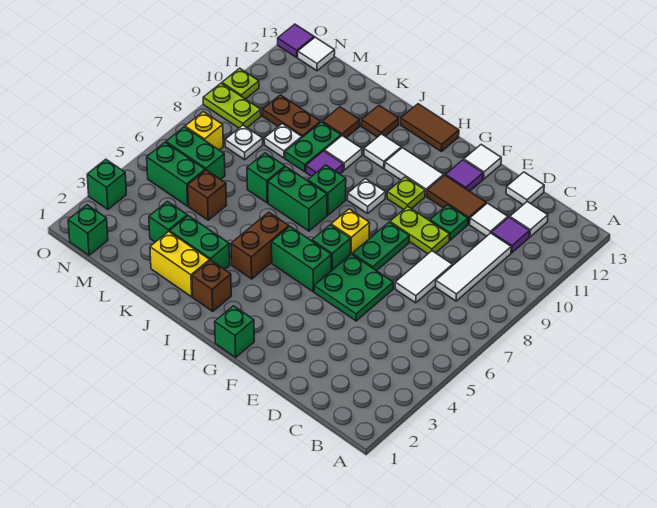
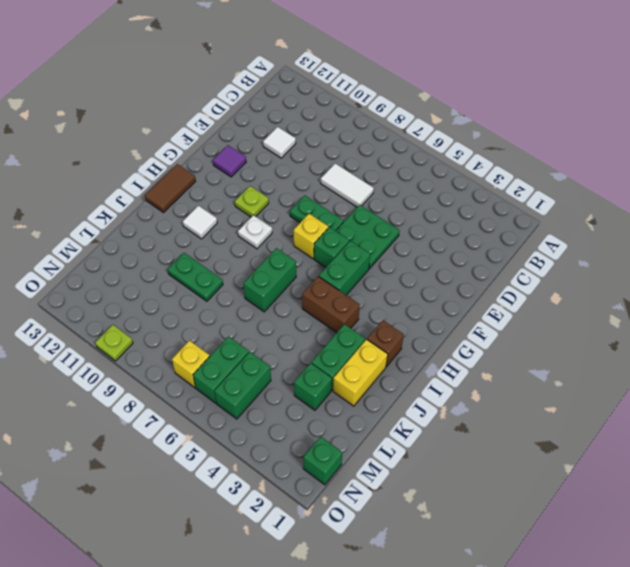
none -> white tile C8:C10 level 1
none -> purple tile C11 level 1
none -> white tile C12 level 1
none -> white tile D13 level 1

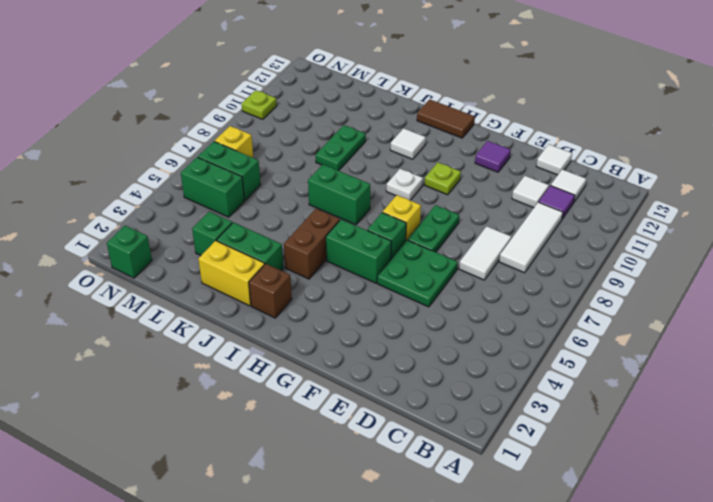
none -> lime plate E9:F9 level 1
none -> green plate E10 level 1
none -> brown tile E11:F11 level 1
none -> white tile F13 level 1

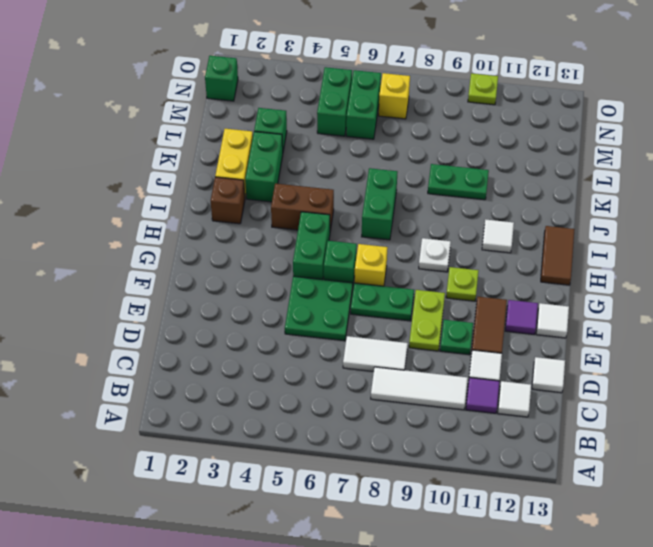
none -> green brick G1 level 1
none -> white tile G11:H11 level 1
none -> green brick I8 level 1
none -> purple tile J9 level 1

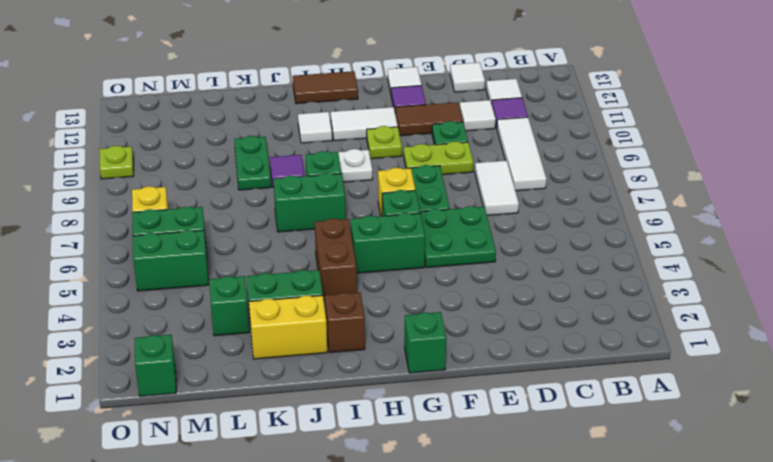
none -> white tile J10 level 1
none -> brown tile J12 level 1
none -> green brick K7 level 1
none -> brown tile K11 level 1

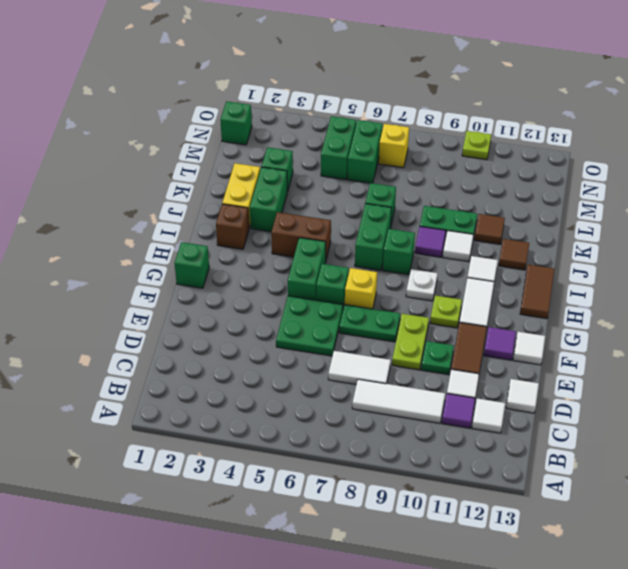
none -> brown brick L5 level 1
none -> white plate L9 level 1
none -> brown plate L10:M10 level 1
none -> white plate M8 level 1

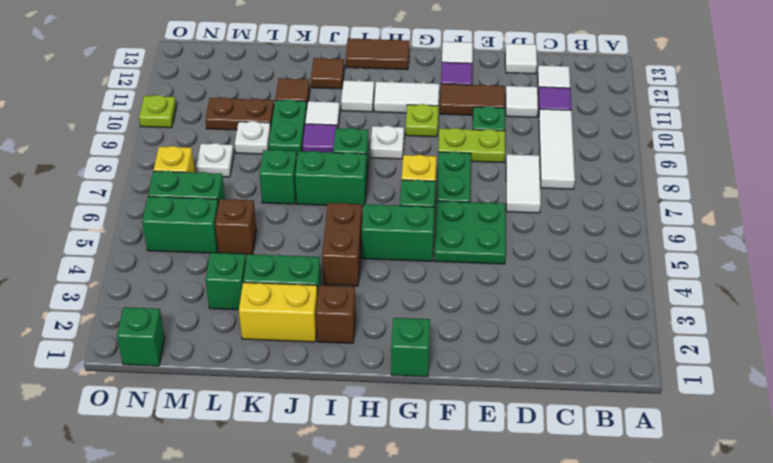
none -> lime plate N9:O9 level 1
none -> white tile N13 level 1
none -> green brick O3 level 1
none -> purple tile O13 level 1

